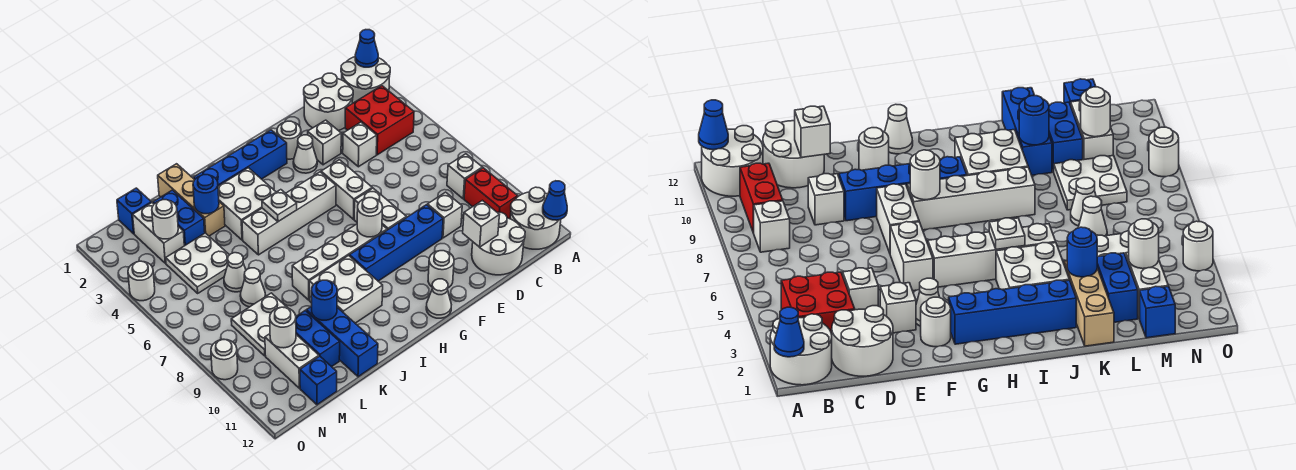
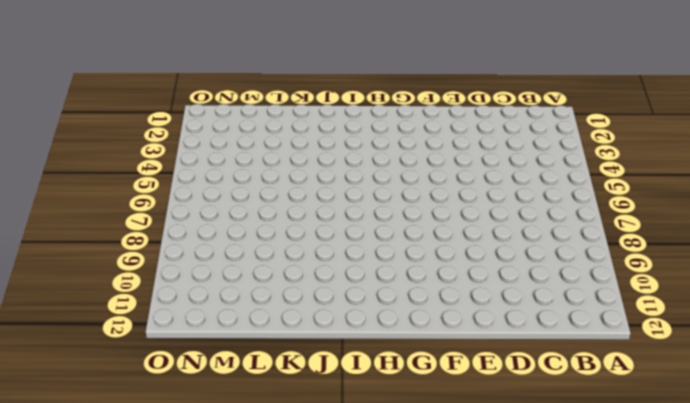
none -> white round brick A1:B2 level 1
none -> white round brick A11:B12 level 1
none -> red brick B3:C4 level 1
none -> white brick B8 level 1

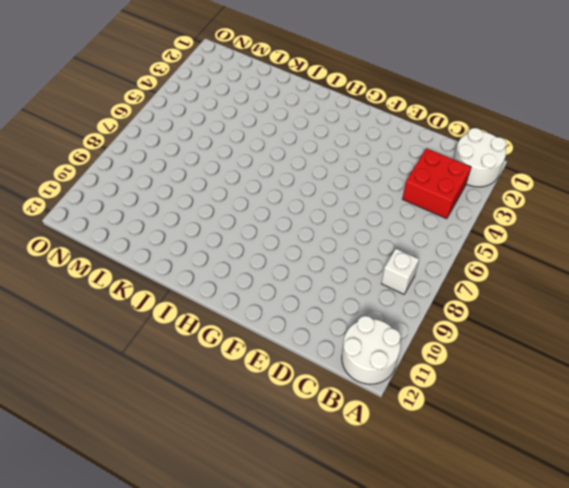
none -> red brick B9:B10 level 1
none -> white round brick C1:D2 level 1
none -> white round brick C11:D12 level 1
none -> white brick D4 level 1

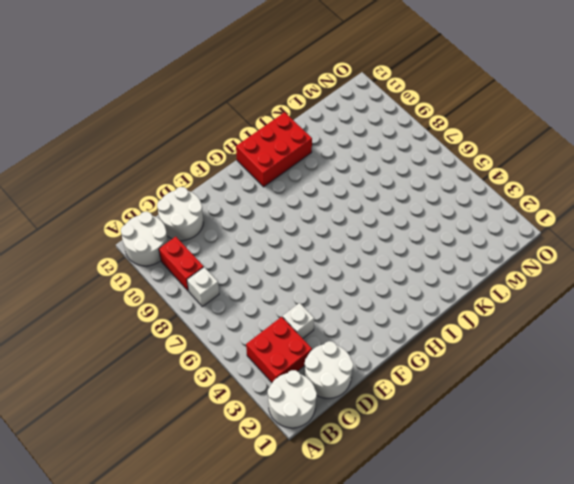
red brick H11:J12 level 1 -> none
none -> white brick D9 level 1
none -> white brick E3 level 1
none -> blue brick E9:H9 level 1
none -> white round brick F2 level 1

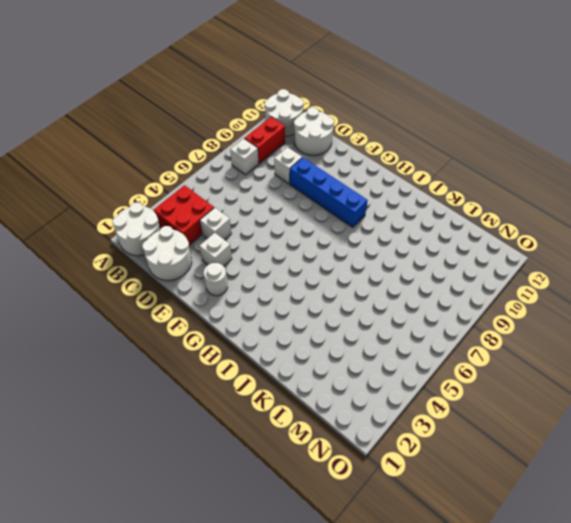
none -> white cone F3 level 1
none -> white brick F5:F6 level 1
none -> white brick F7:F8 level 1
none -> white round brick F11 level 1

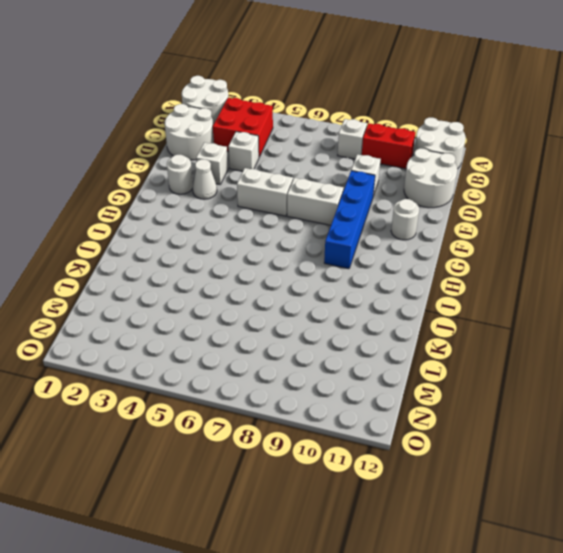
none -> blue brick G2:J2 level 1
none -> white brick G5:J5 level 1
none -> white brick G8:J8 level 1
none -> white cone G12 level 1

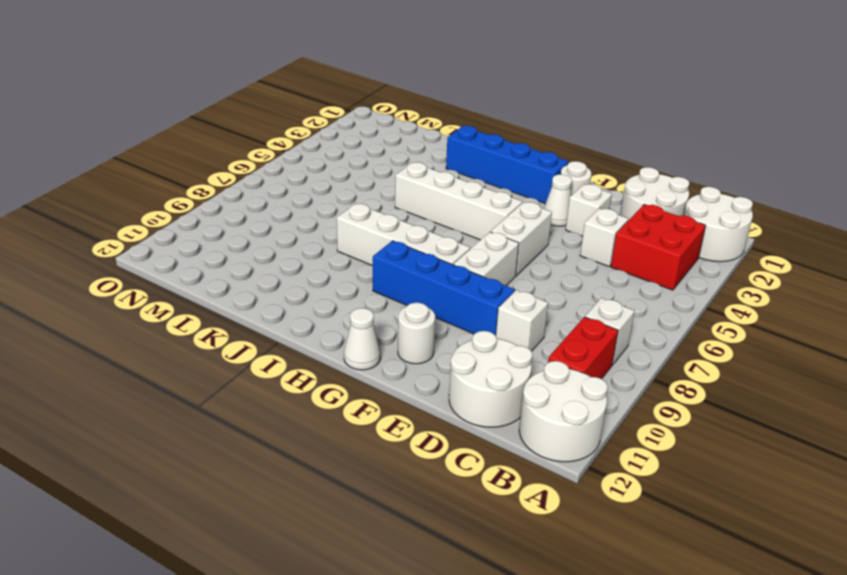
none -> white brick I3:J4 level 1
none -> white brick I9:J10 level 1
none -> tan brick K1:K3 level 1
none -> blue brick K10:K12 level 1

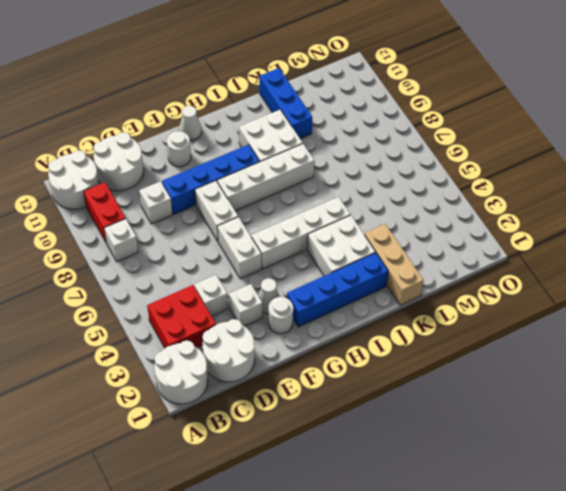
none -> blue brick L2:L3 level 1
none -> white plate L4:M5 level 1
none -> white cone L6 level 1
none -> white cone L7 level 1

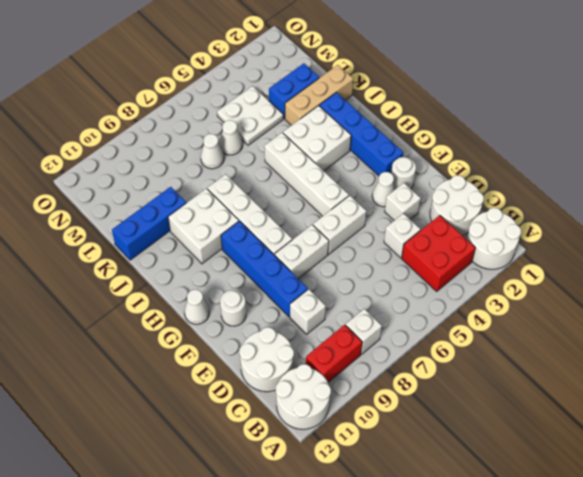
none -> white plate L8:M9 level 1
none -> blue brick L10:L11 level 1
none -> blue brick M1 level 1
none -> white brick M2:M3 level 1

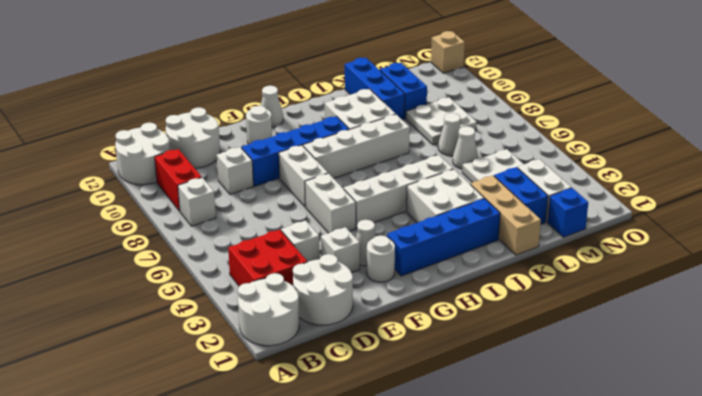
tan brick O12 level 1 -> none
none -> white brick M10:M11 level 1
none -> blue brick M12 level 1
none -> white round brick O4 level 1
none -> white round brick O9 level 1

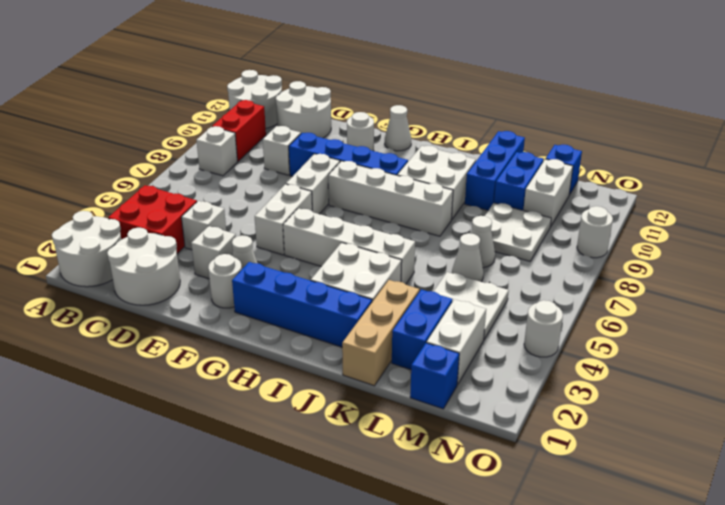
none -> blue cone A1 level 2
none -> blue cone A12 level 2
none -> white brick D11 level 2
none -> white round brick G8 level 2

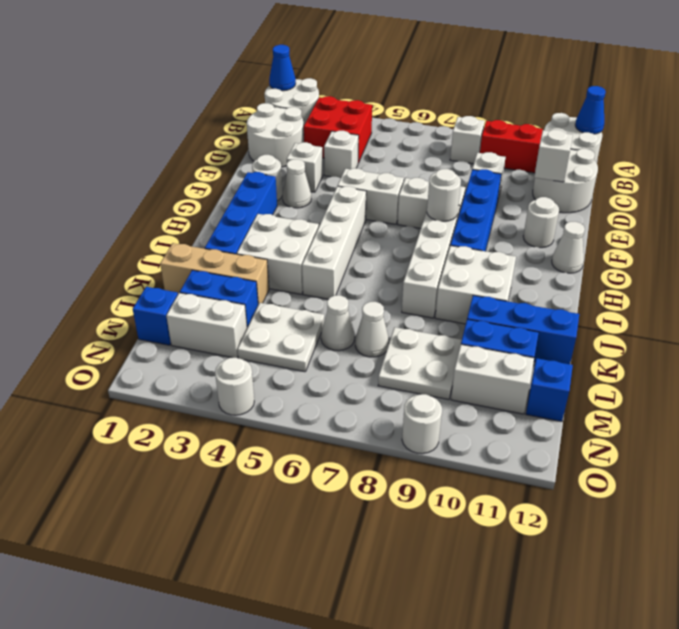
none -> white plate I5 level 2
none -> blue round brick K3 level 2
none -> blue round brick K10 level 2
none -> white round brick M3 level 2

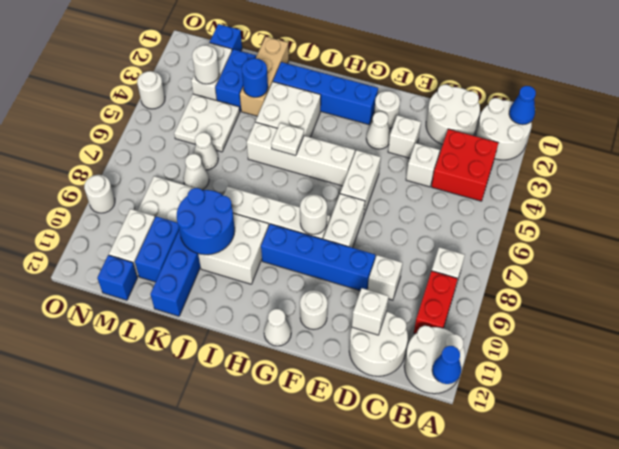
blue round brick J9:K10 level 2 -> blue round brick K10 level 2
none -> white round brick M10 level 2

